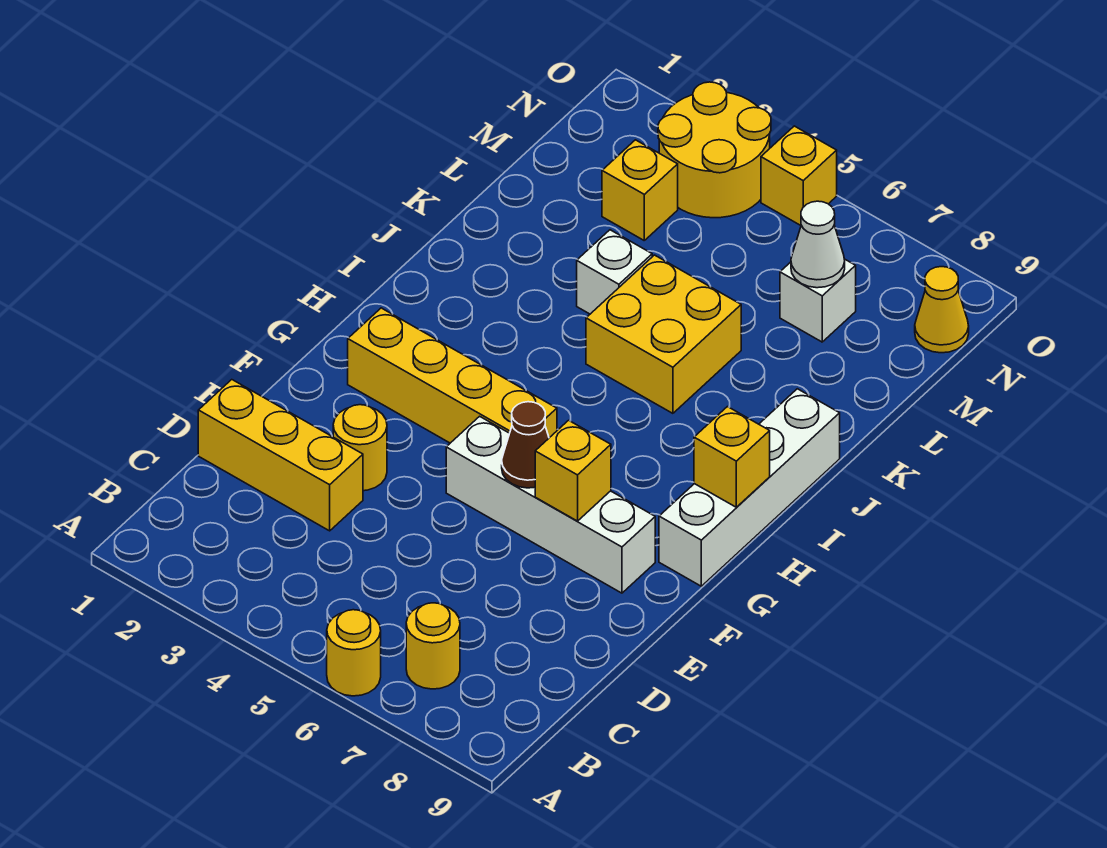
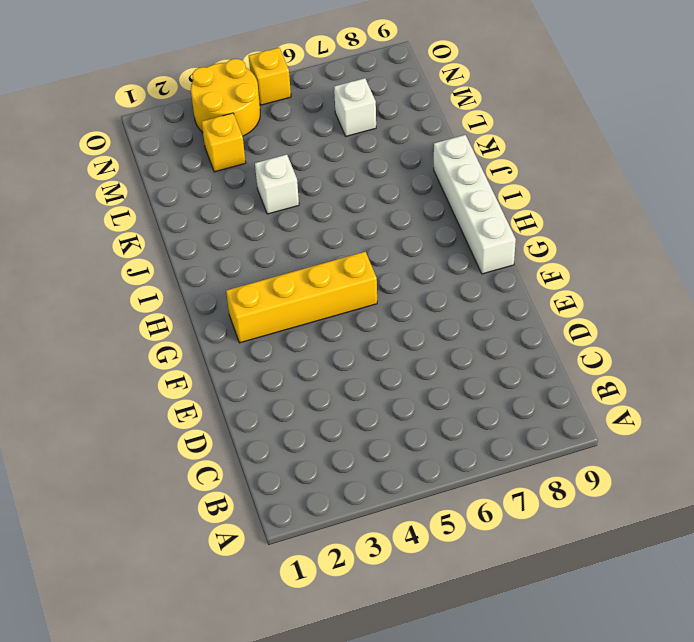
none -> yellow round brick A6 level 1
none -> yellow round brick B7 level 1
none -> yellow brick D1:D3 level 1

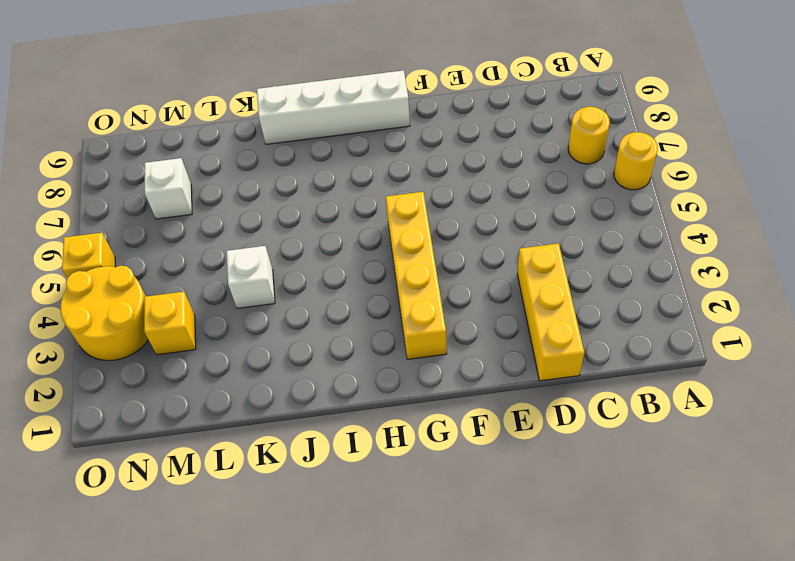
none -> yellow round brick E3 level 1
none -> white brick F5:F8 level 1
none -> yellow brick J5:K6 level 1

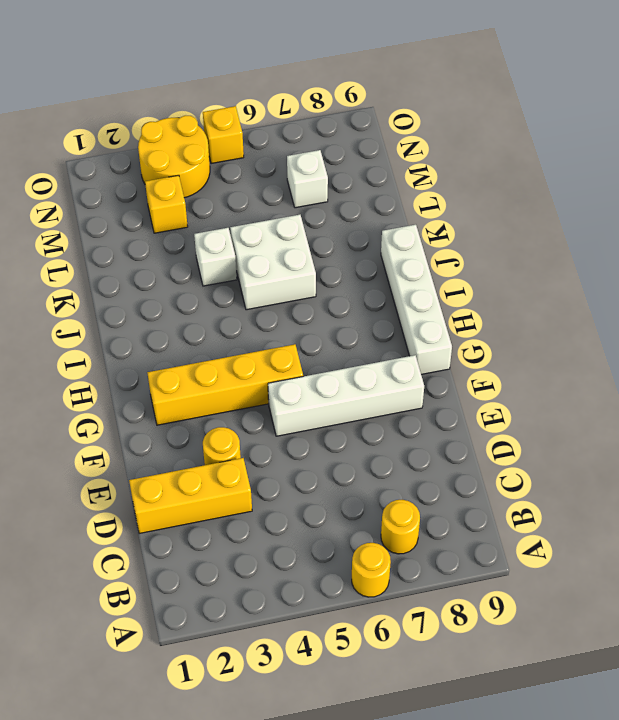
white brick J5:K6 level 1 -> yellow brick J5:K6 level 1
none -> yellow cone N9 level 1
none -> brown cone F6 level 2
none -> yellow brick F7 level 2

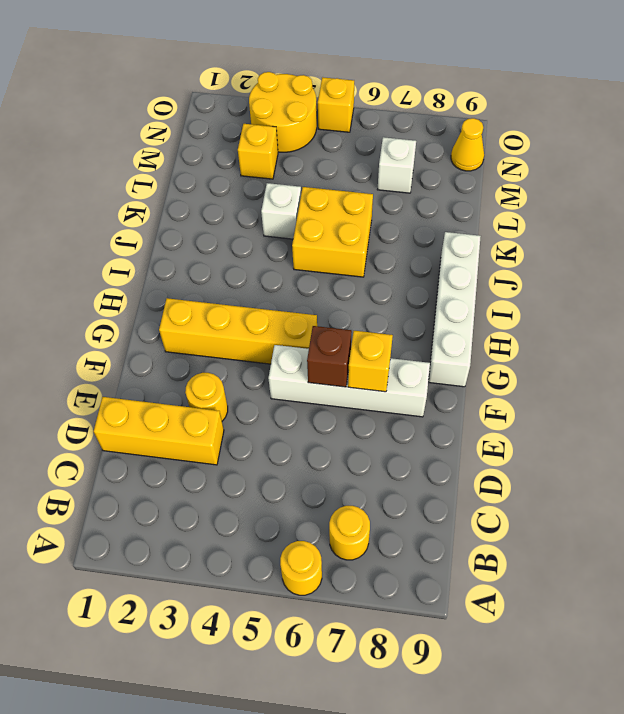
brown brick F6 level 2 -> brown cone F6 level 2
none -> yellow brick H9 level 2
none -> white cone M7 level 2

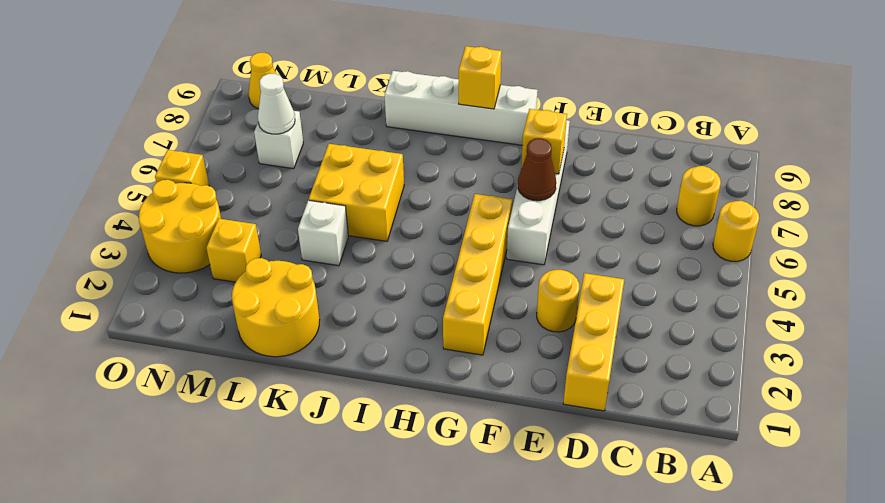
yellow round brick K1:L2 level 1 -> none

